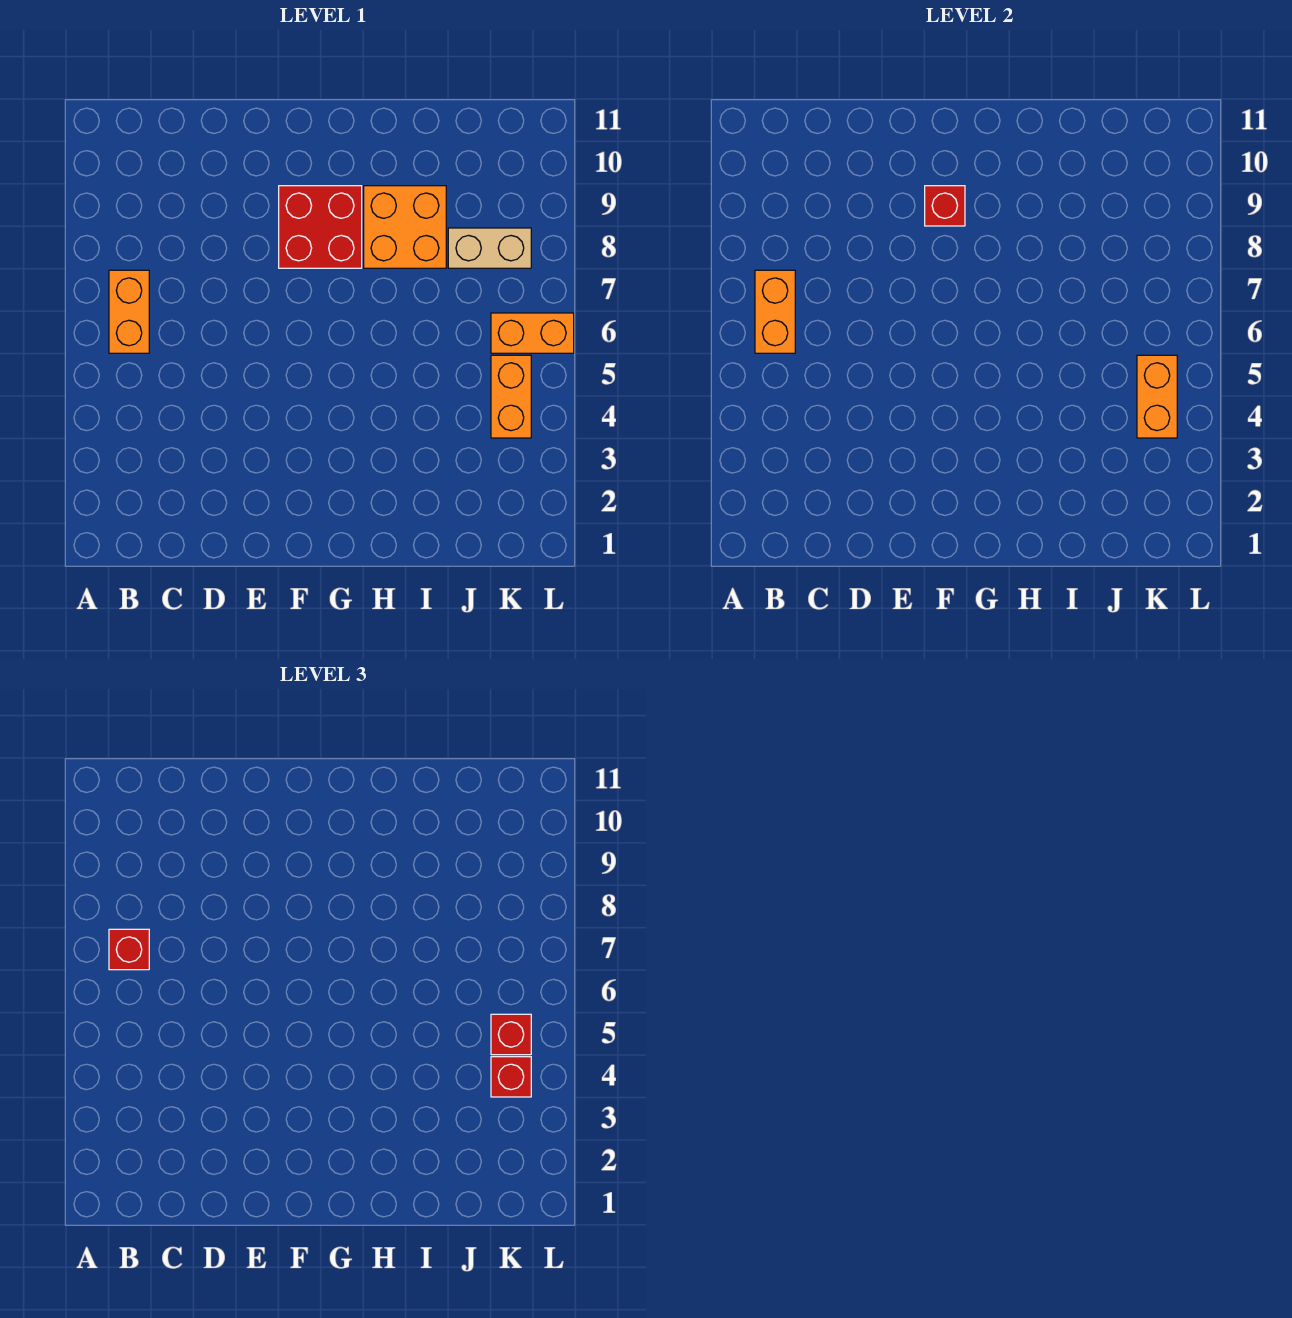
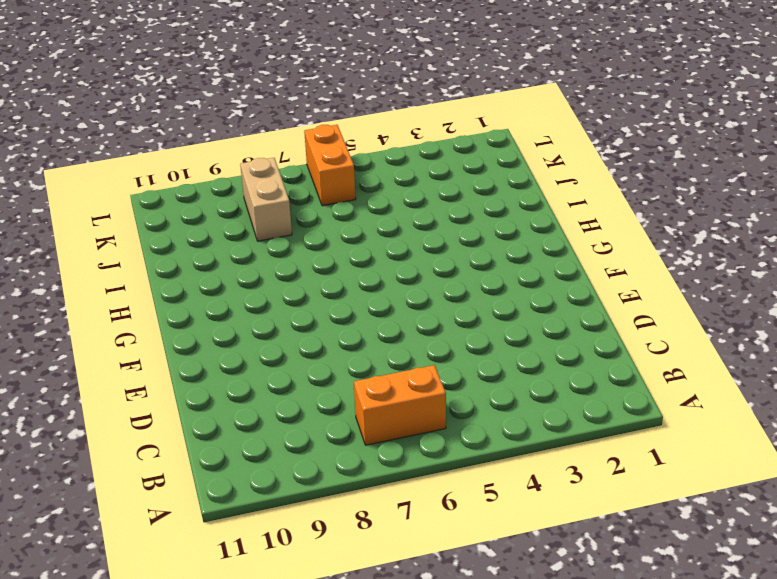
none -> red brick F8:G9 level 1
none -> orange brick H8:I9 level 1
none -> orange brick K4:K5 level 1

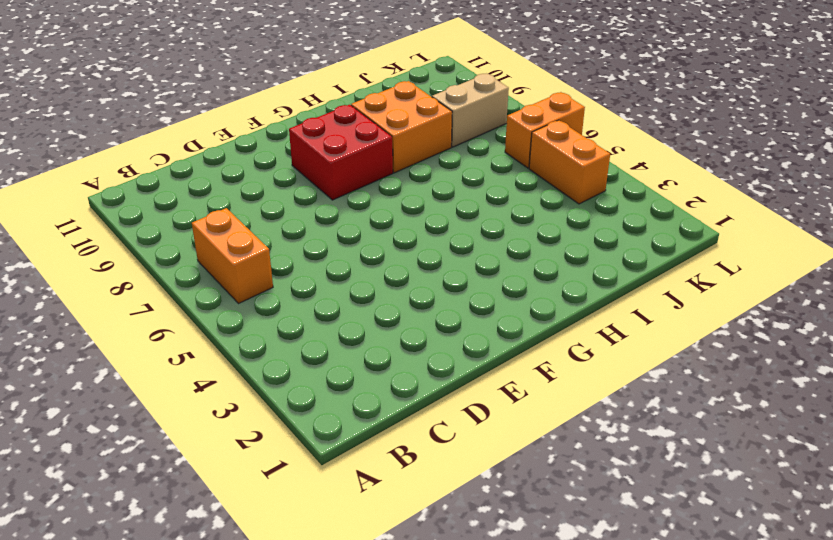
none -> orange brick B6:B7 level 2
none -> red brick F9 level 2
none -> orange brick K4:K5 level 2

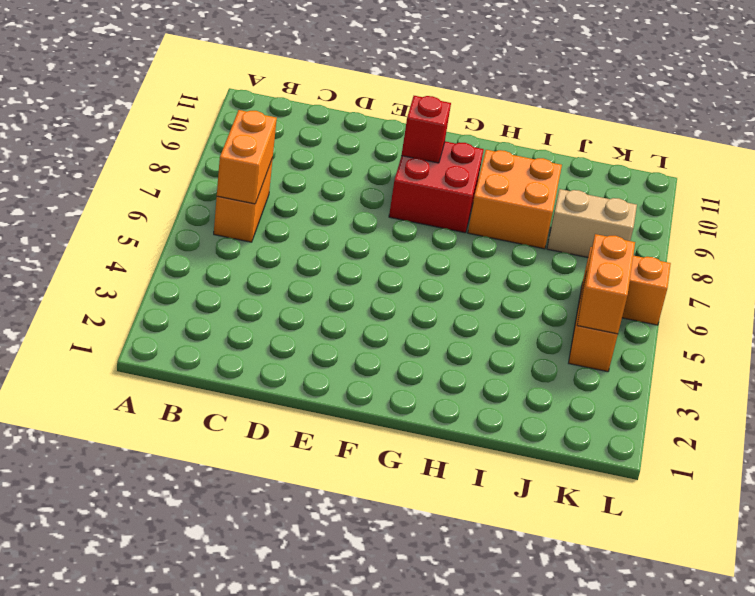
none -> red brick B7 level 3
none -> red brick K4 level 3
none -> red brick K5 level 3

